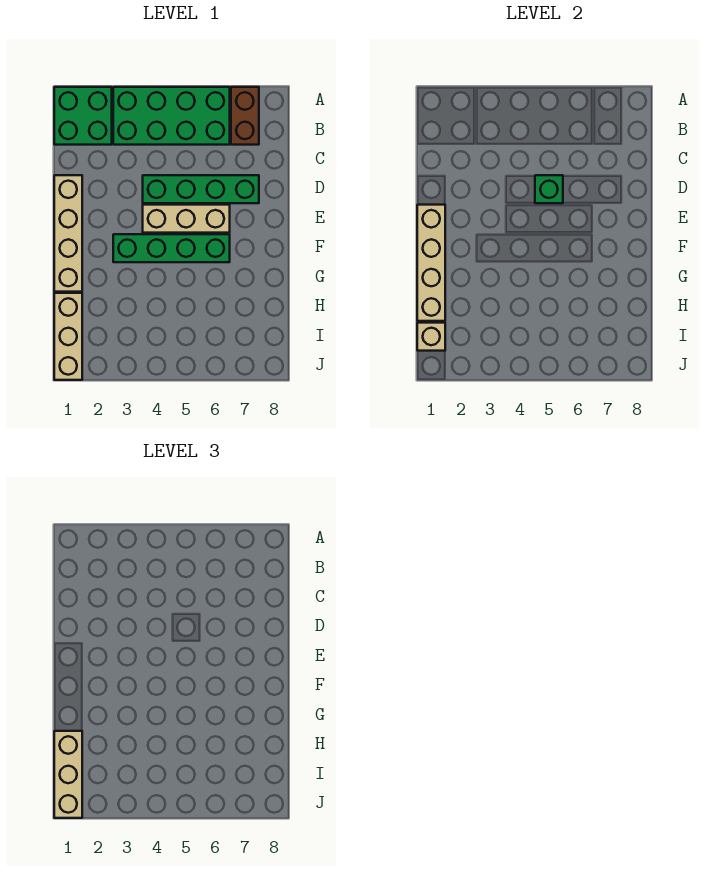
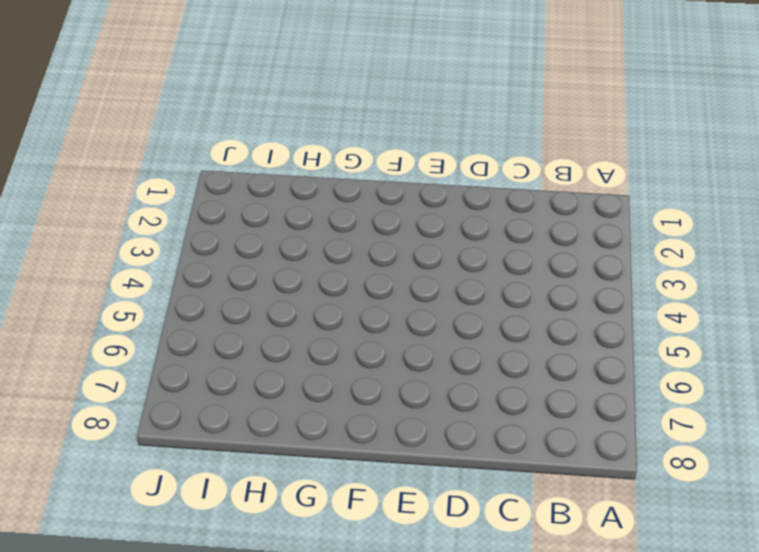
none -> green brick A1:B2 level 1
none -> green brick A3:B6 level 1
none -> brown brick A7:B7 level 1

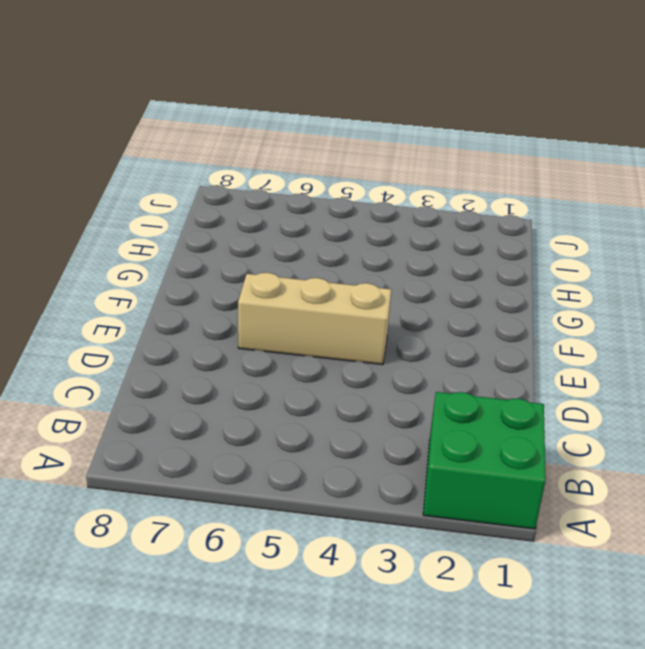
none -> green brick A3:B6 level 1
none -> brown brick A7:B7 level 1
none -> tan brick D1:G1 level 1

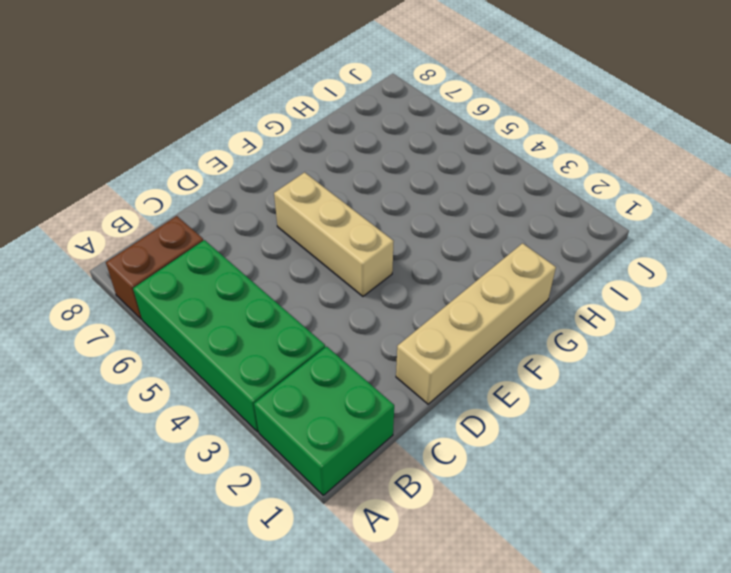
none -> green brick D4:D7 level 1
none -> green brick F3:F6 level 1
none -> tan brick H1:J1 level 1

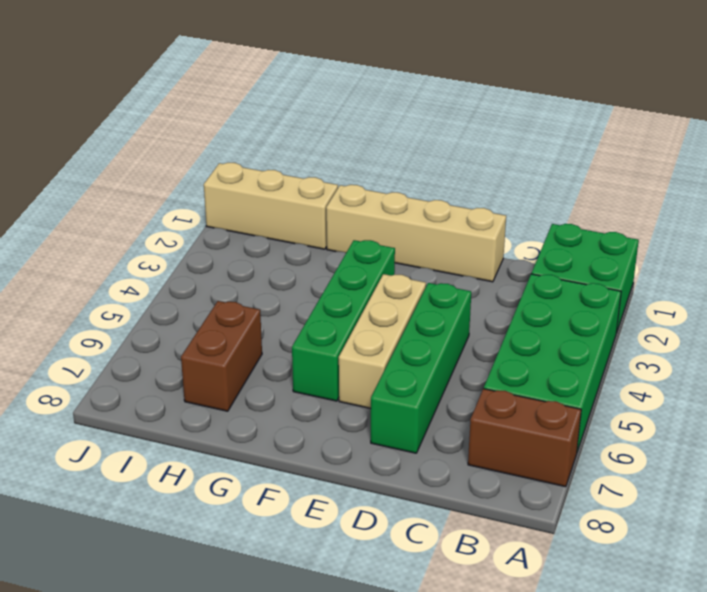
brown brick H6:H7 level 1 -> none
none -> green brick D5 level 2
none -> tan brick E1:H1 level 2
none -> tan brick I1 level 2

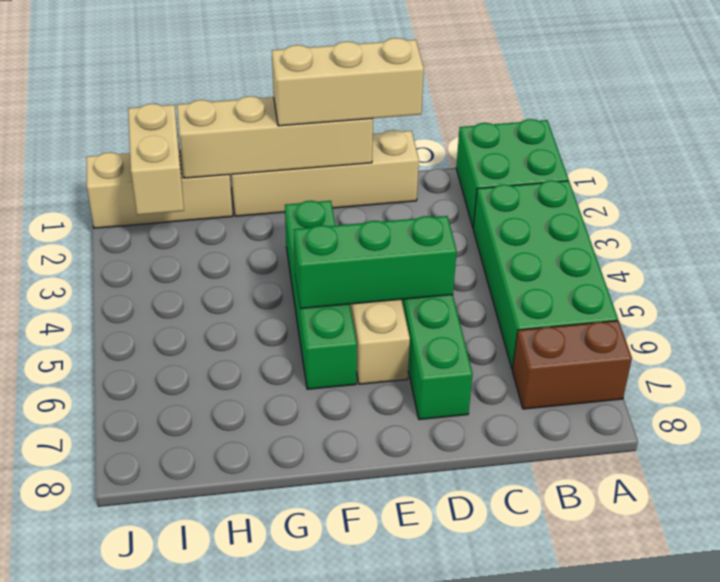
tan brick D1:F1 level 3 -> tan brick H1:J1 level 3
green brick D5:F5 level 2 -> green brick D5 level 2
tan brick I1:I2 level 2 -> tan brick I1 level 2

